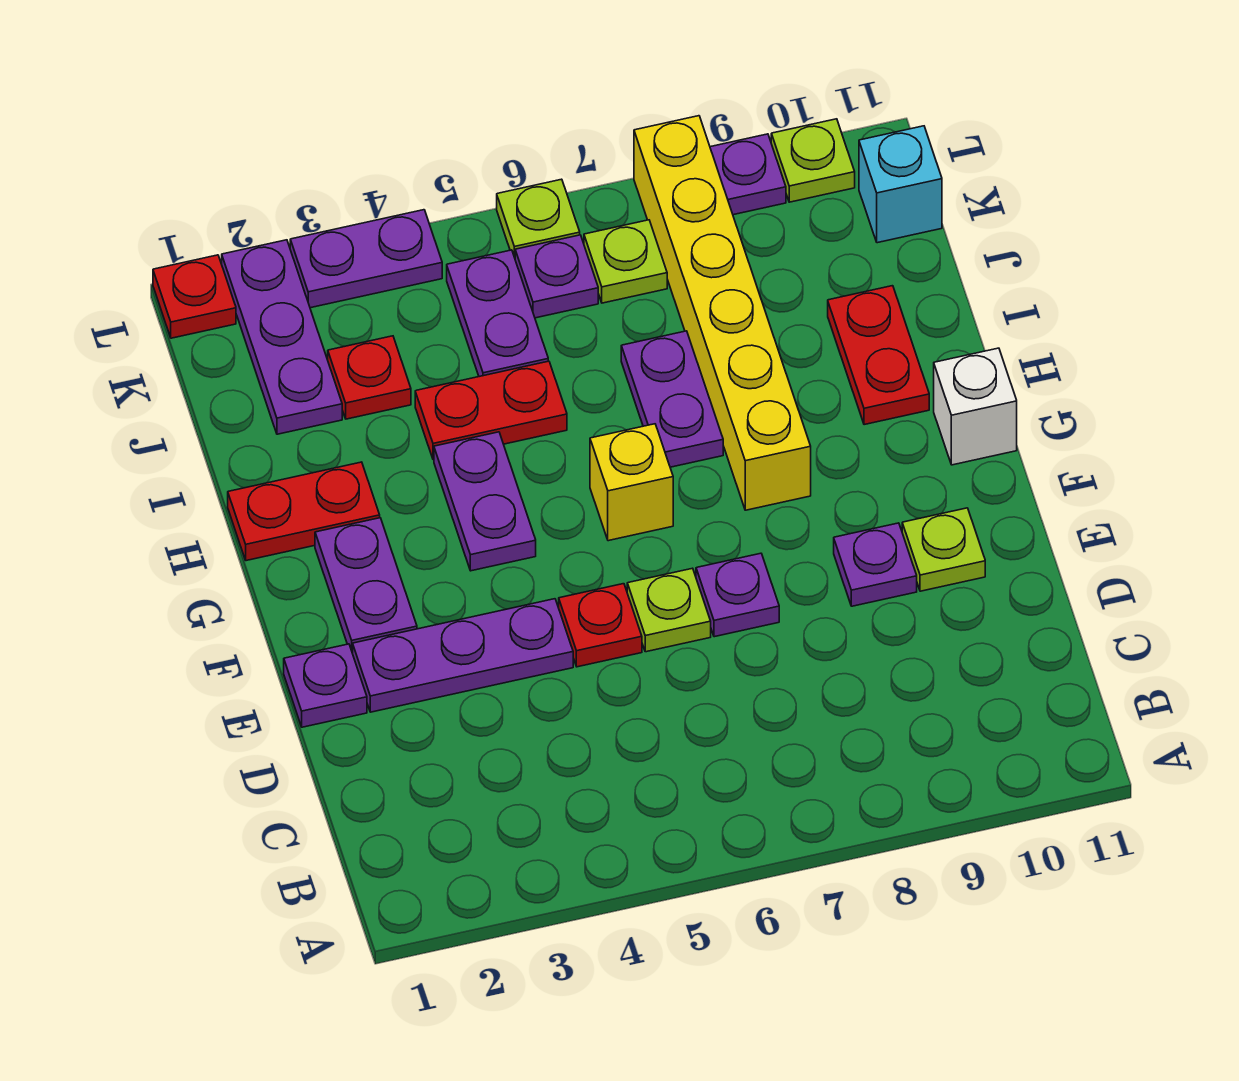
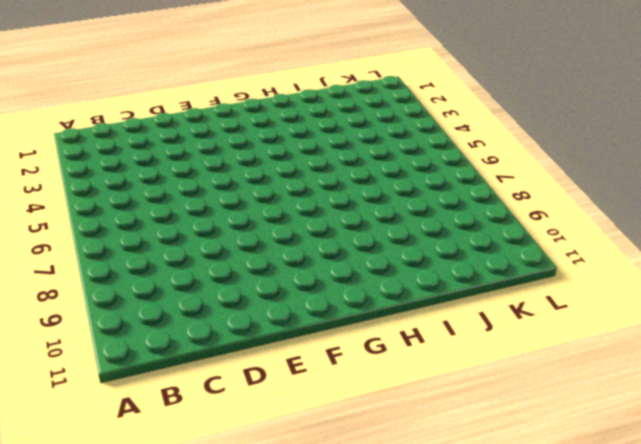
none -> purple plate E1 level 1
none -> purple plate E2:E4 level 1
none -> red plate E5 level 1

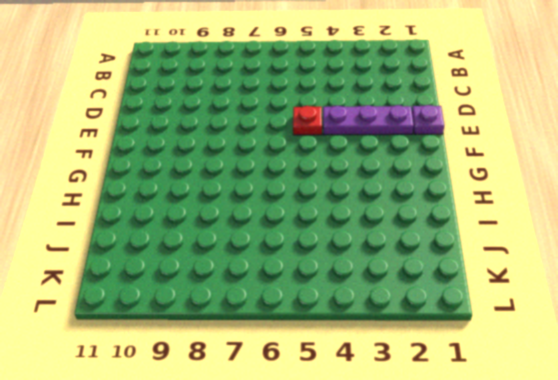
none -> lime plate E6 level 1
none -> purple plate E7 level 1
none -> purple plate E9 level 1

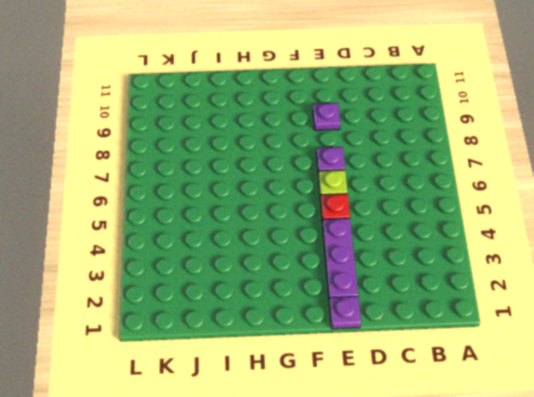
none -> lime plate E10 level 1
none -> purple plate F2:G2 level 1
none -> purple plate G4:H4 level 1

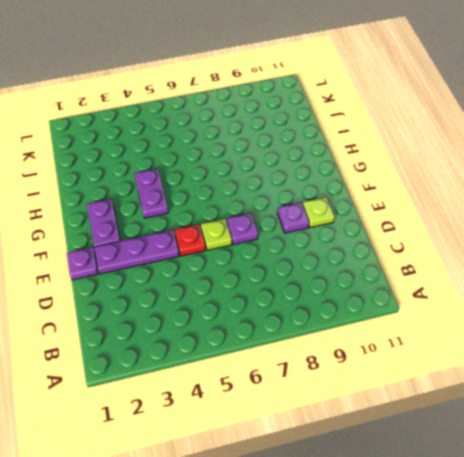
none -> yellow brick G6 level 1
none -> yellow brick G8:L8 level 1
none -> white brick G11 level 1

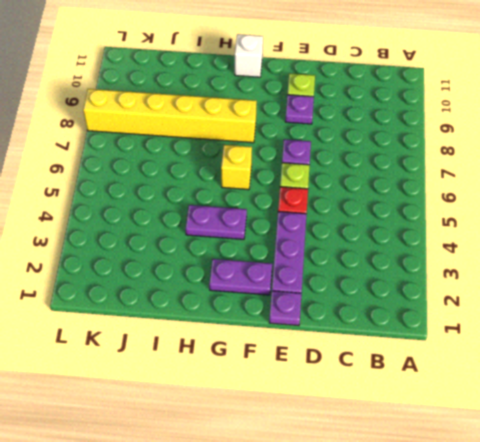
none -> red plate H1:H2 level 1
none -> purple plate H7:I7 level 1
none -> red plate H10:I10 level 1

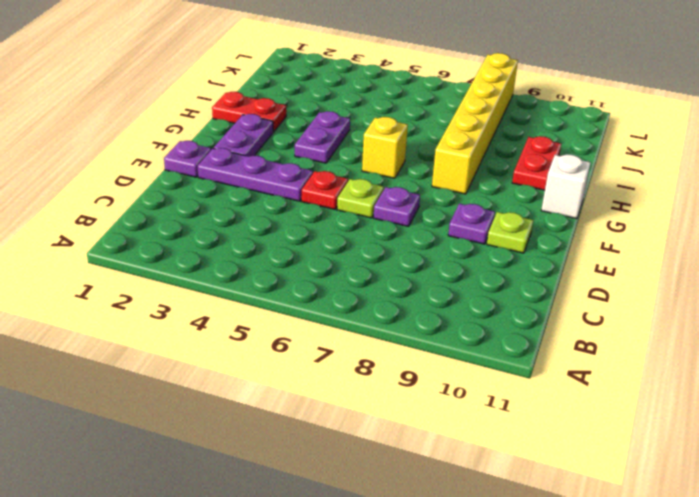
none -> purple plate H7:I7 level 1
none -> red plate I4:I5 level 1
none -> purple plate J2:L2 level 1

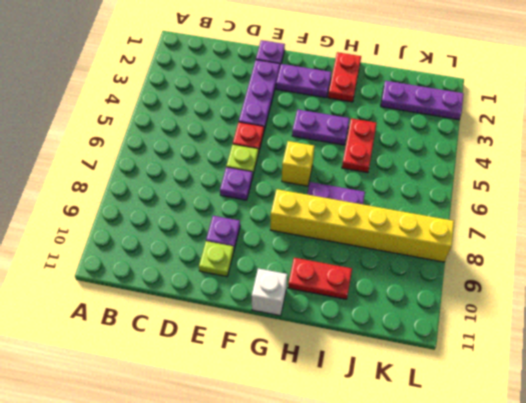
none -> red plate J3 level 1
none -> purple plate J5:K5 level 1
none -> purple plate K6 level 1

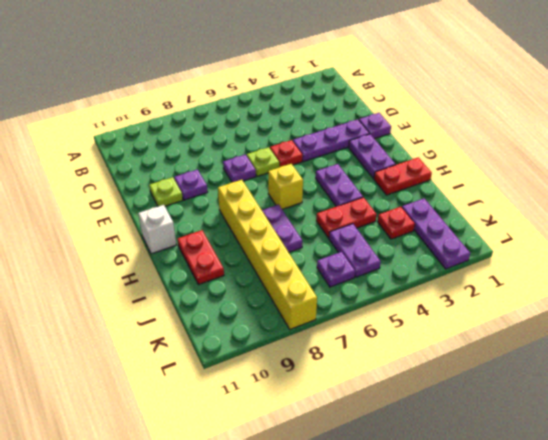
none -> lime plate K7 level 1
none -> cyan brick K11 level 1
none -> red plate L1 level 1

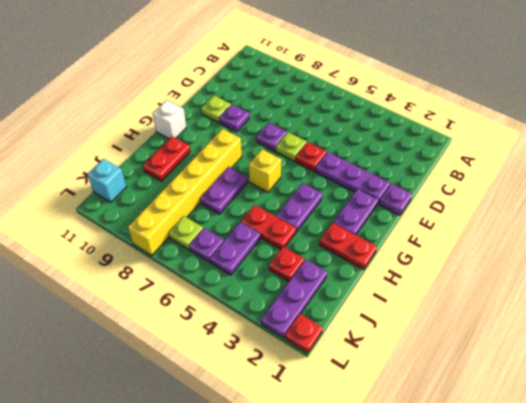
none -> purple plate L3:L4 level 1
none -> lime plate L6 level 1
none -> purple plate L9 level 1

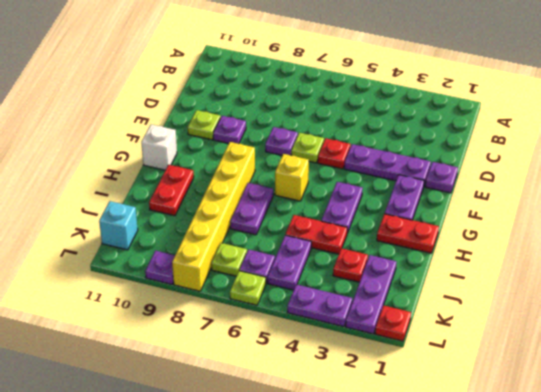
none -> lime plate L10 level 1

